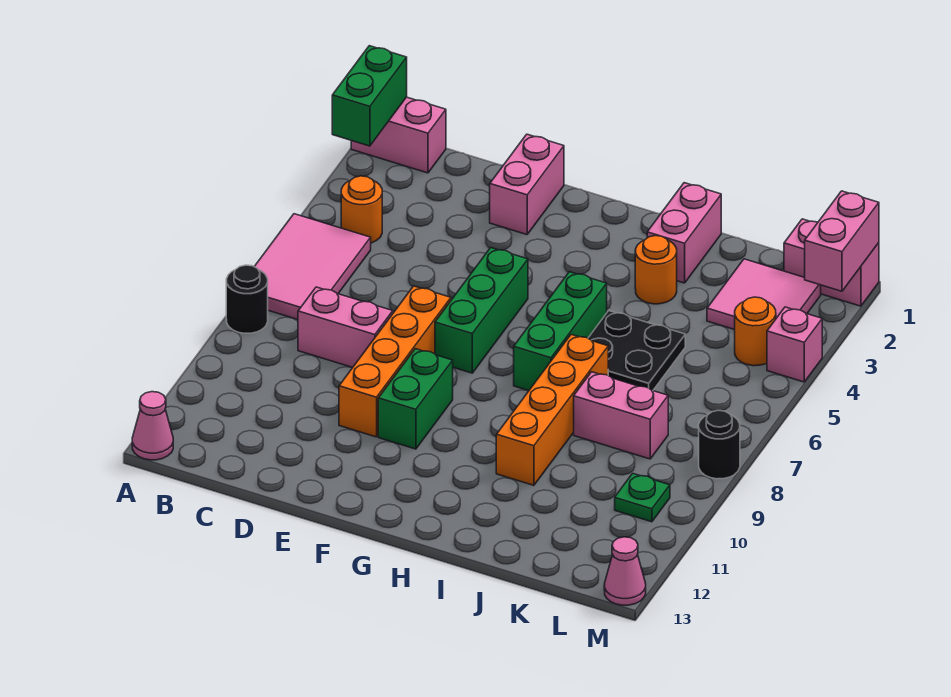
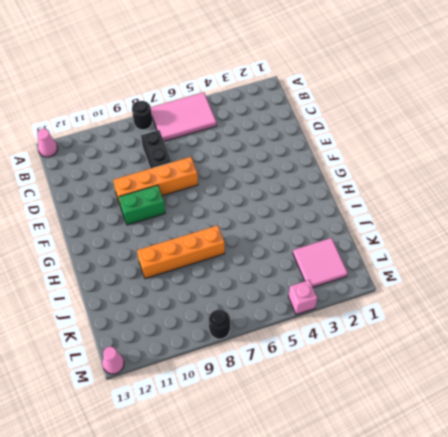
black brick C8:D8 level 1 -> pink brick C8:D8 level 1
none -> pink brick A1:B1 level 1
none -> orange round brick B4 level 1
none -> pink brick E1:E2 level 1

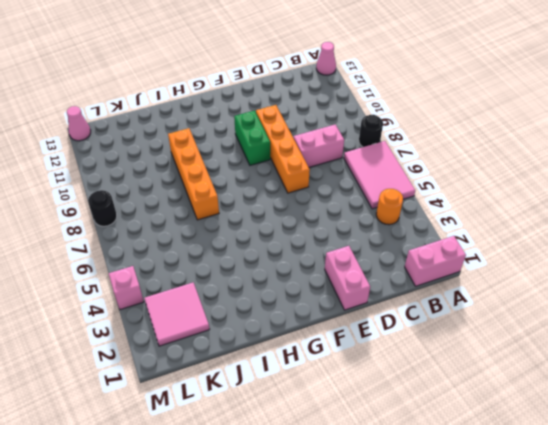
none -> green brick F5:F7 level 1
none -> green brick H5:H7 level 1
none -> pink brick I1:I2 level 1

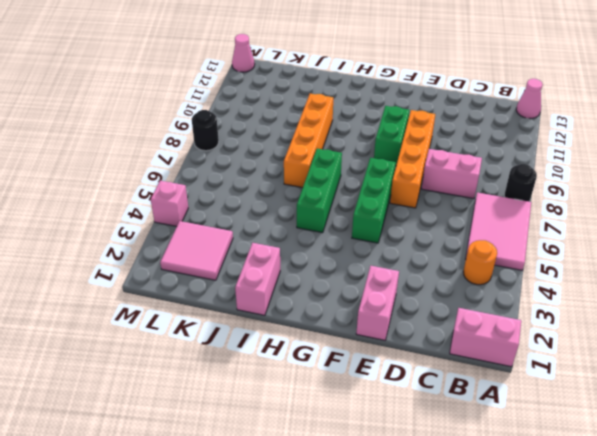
none -> orange round brick I3 level 1
none -> black plate I5:J6 level 1
none -> pink brick J8:K8 level 1

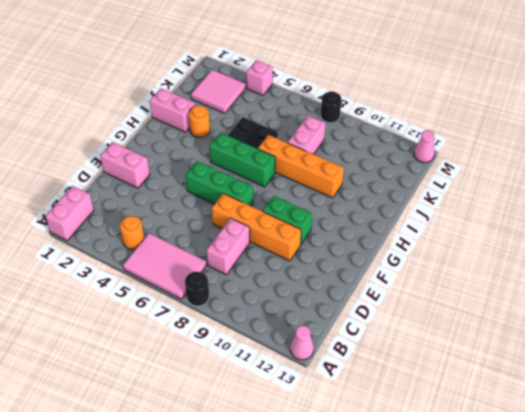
none -> pink brick L1:M1 level 1
none -> orange round brick L4 level 1
none -> green plate L10 level 1

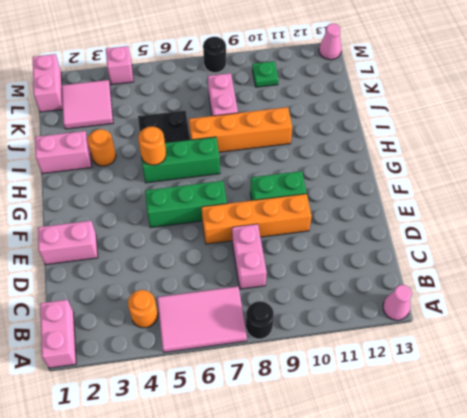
orange round brick H5 level 2 -> orange round brick L4 level 1
none -> green brick A1:A2 level 2
none -> pink brick M1:M2 level 2

